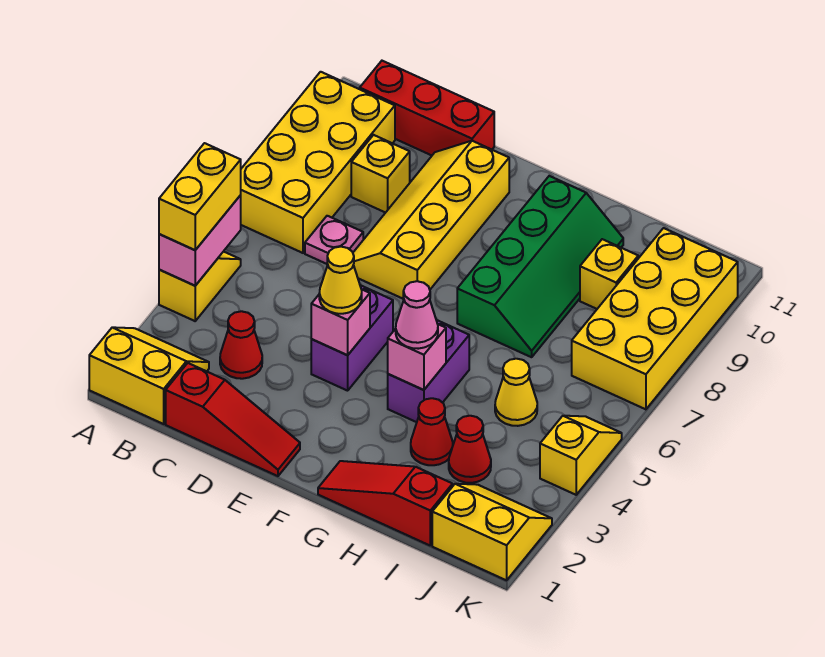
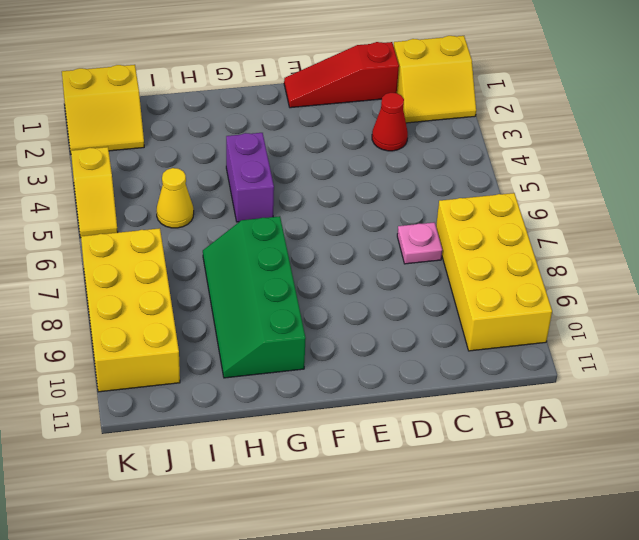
none -> yellow slope A4:A5 level 1 top 4
none -> red brick B11:D11 level 1
none -> yellow brick C9 level 1

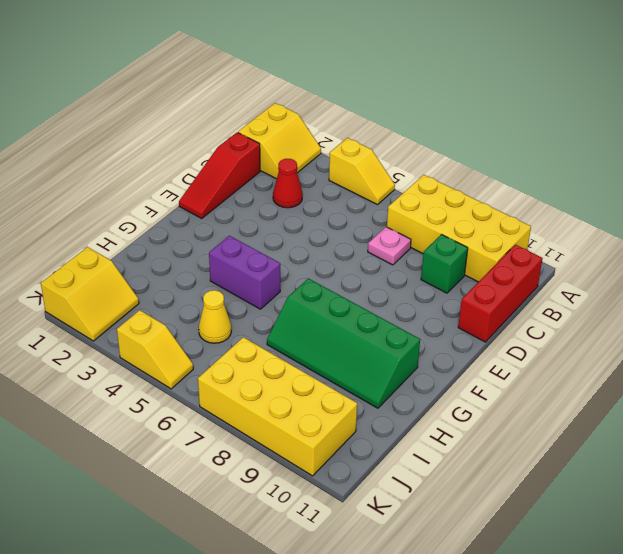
green brick C9 level 1 -> yellow brick C9 level 1
none -> yellow slope D7:E10 level 1 top E
none -> purple brick E4:E5 level 1
none -> red slope G1:I1 level 1 top I

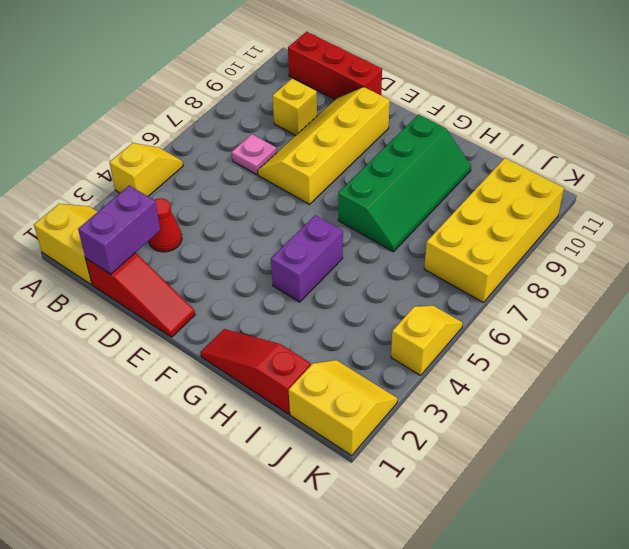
purple brick C1:C2 level 2 -> purple brick E4:E5 level 1
none -> yellow brick A7:B10 level 1
none -> red cone H3 level 1
none -> red cone I3 level 1

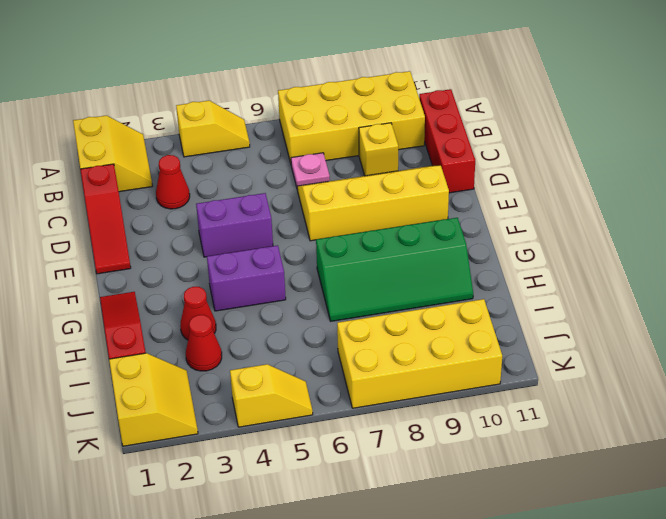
none -> yellow cone I5 level 1
none -> yellow brick I9 level 1
none -> pink brick A4:A5 level 2

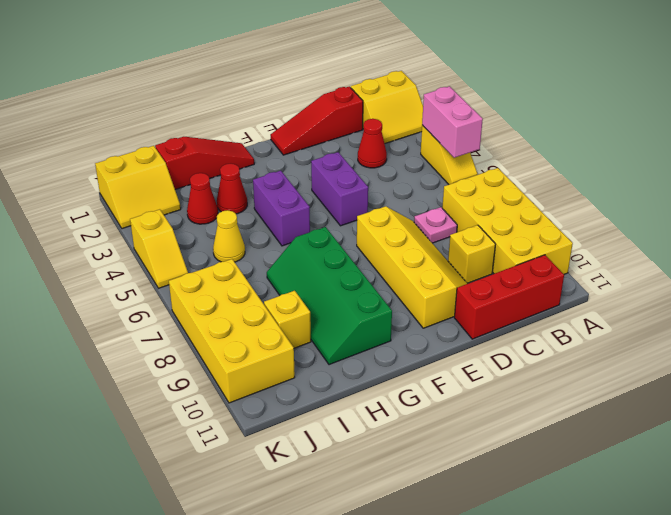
none -> pink brick E4 level 2
none -> pink brick G4 level 2
none -> yellow brick A4:A5 level 3

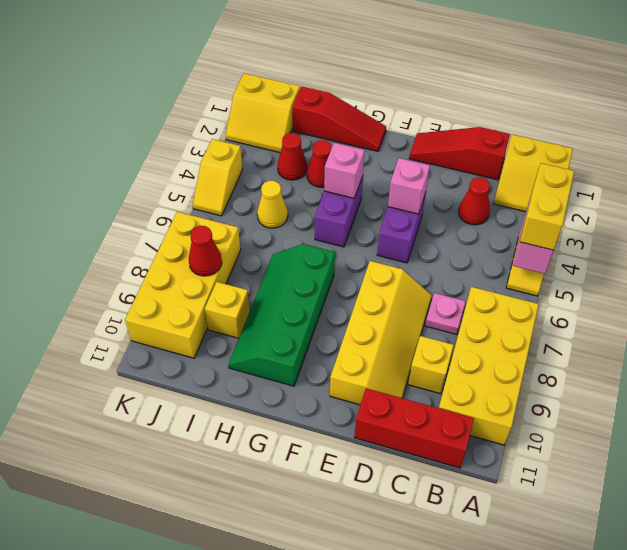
red cone J8 level 2 -> none
none -> yellow cone E4 level 3
none -> pink cone G4 level 3

